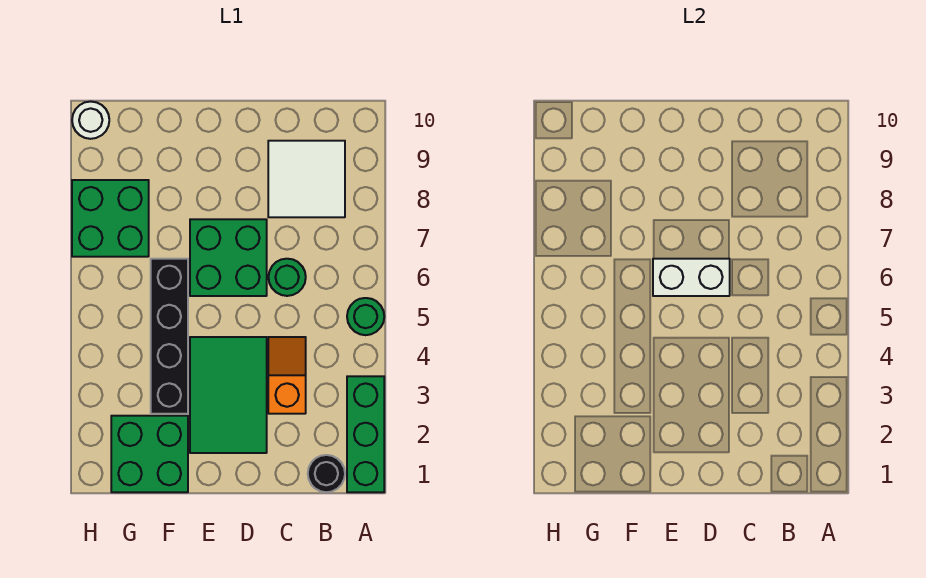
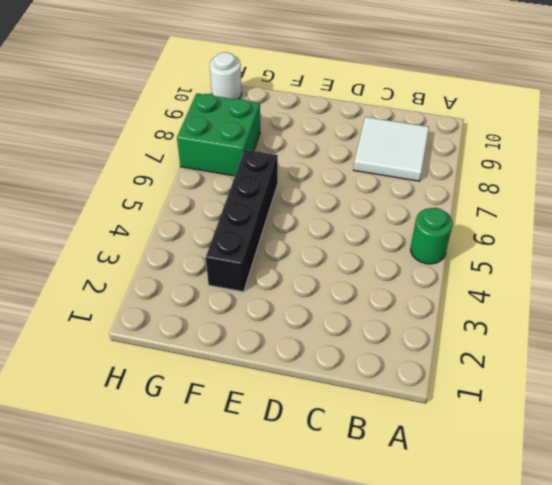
none -> green brick A1:A3 level 1
none -> black round brick B1 level 1
none -> orange slope C3:C4 level 1 top 3

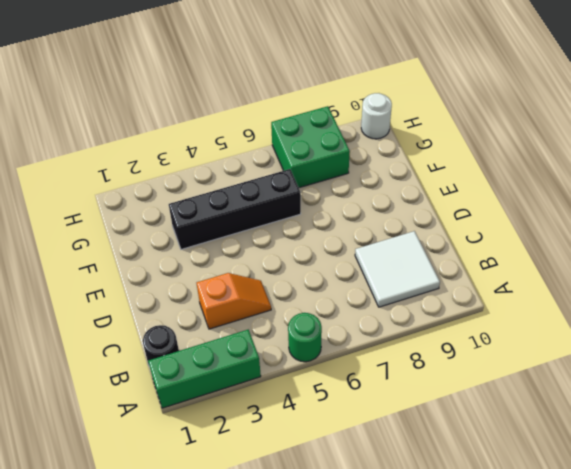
none -> green round brick C6 level 1
none -> green tile D2:E4 level 1
none -> green brick D6:E7 level 1

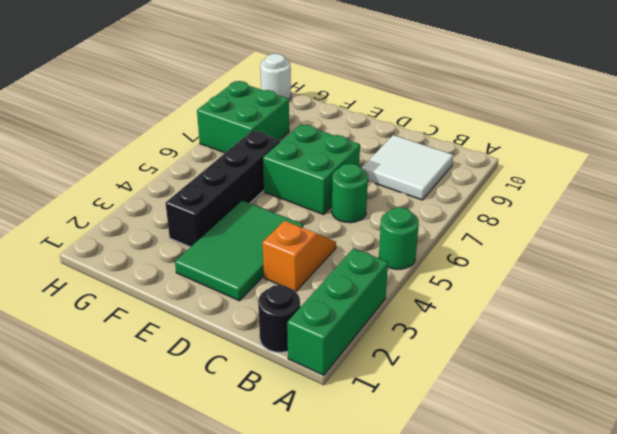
none -> green brick F1:G2 level 1
none -> white brick D6:E6 level 2

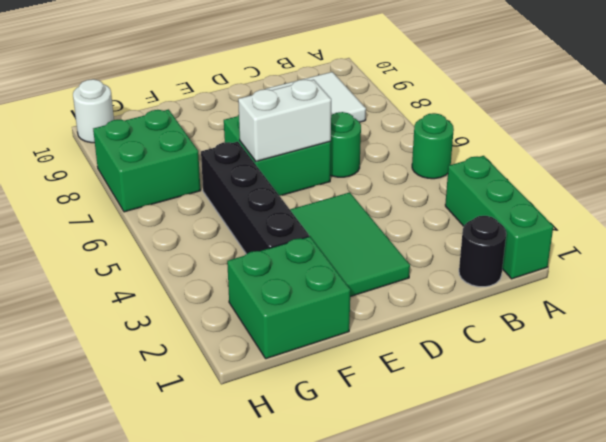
none -> orange slope C3:C4 level 1 top 3

